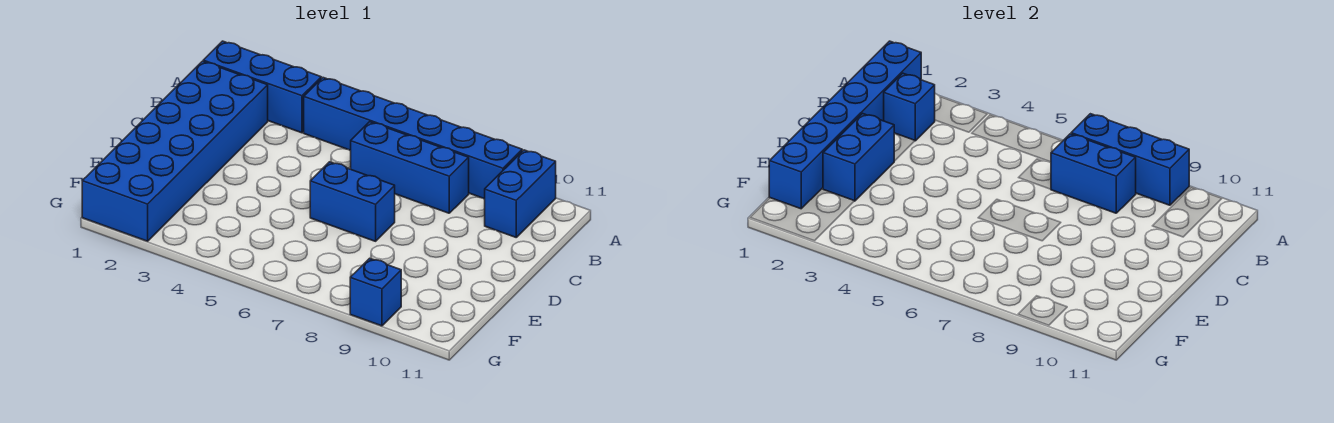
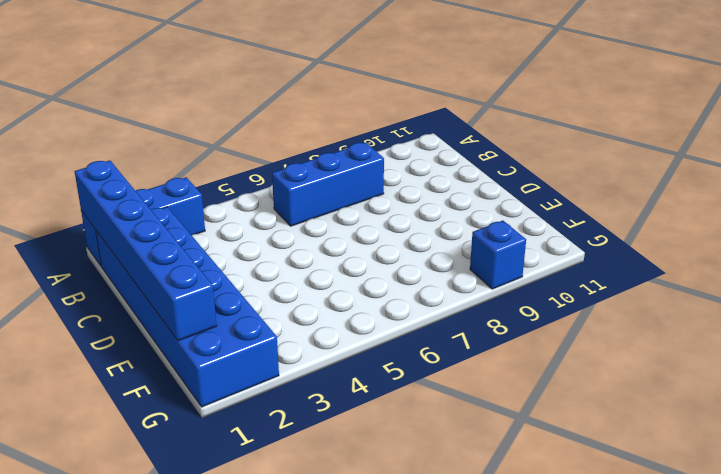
none -> blue brick A4:A9 level 1
none -> blue brick A10:B10 level 1
none -> blue brick D6:D7 level 1

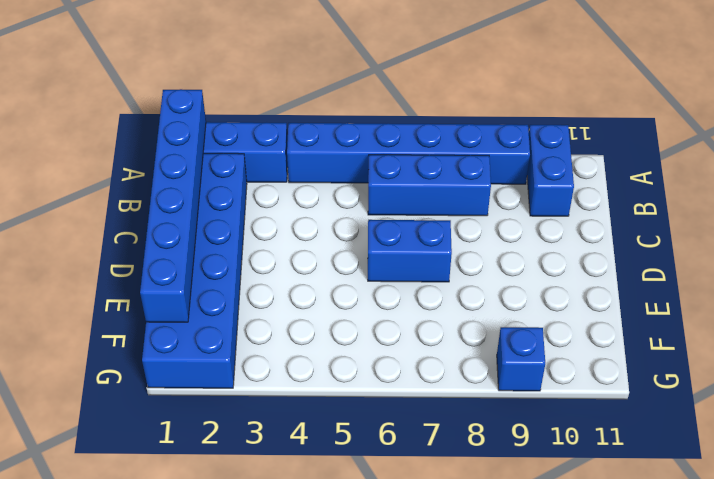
none -> blue brick A7:A9 level 2
none -> blue brick B2 level 2
none -> blue brick B7:B8 level 2

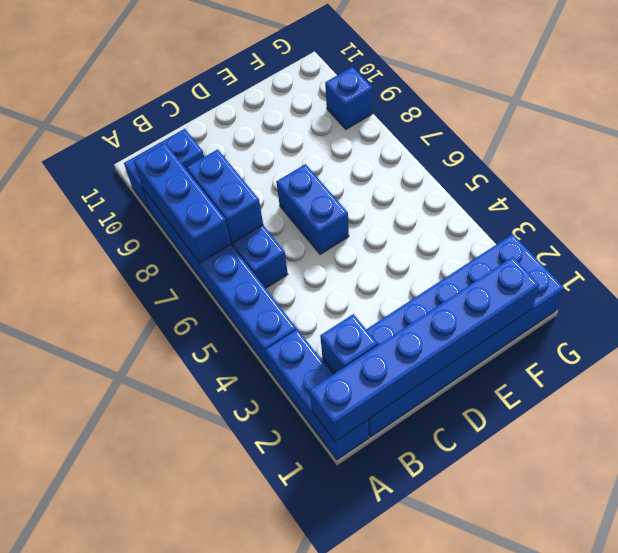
none -> blue brick D2:E2 level 2

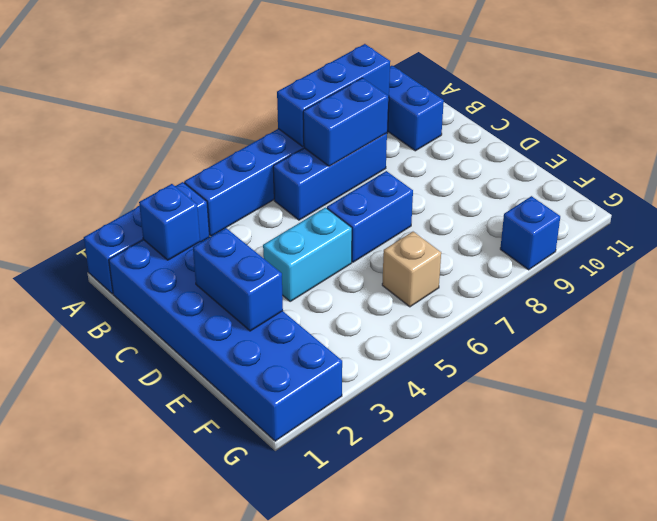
cyan brick D4:D5 level 1 -> none
tan brick F6 level 1 -> none
none -> blue brick A1:F1 level 2

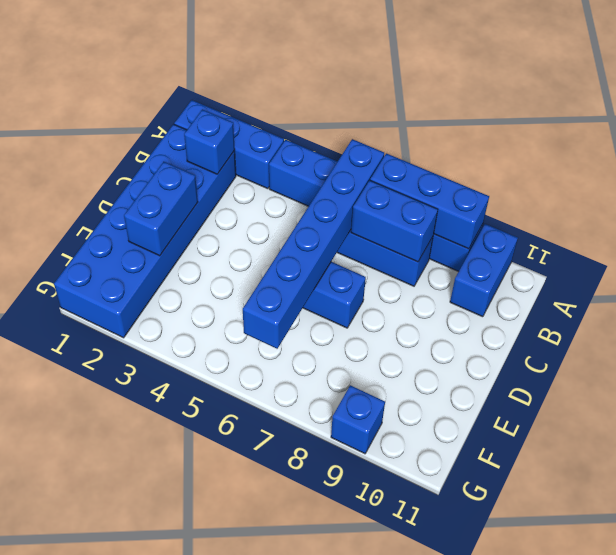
blue brick A6:F6 level 2 -> blue brick A1:F1 level 2

